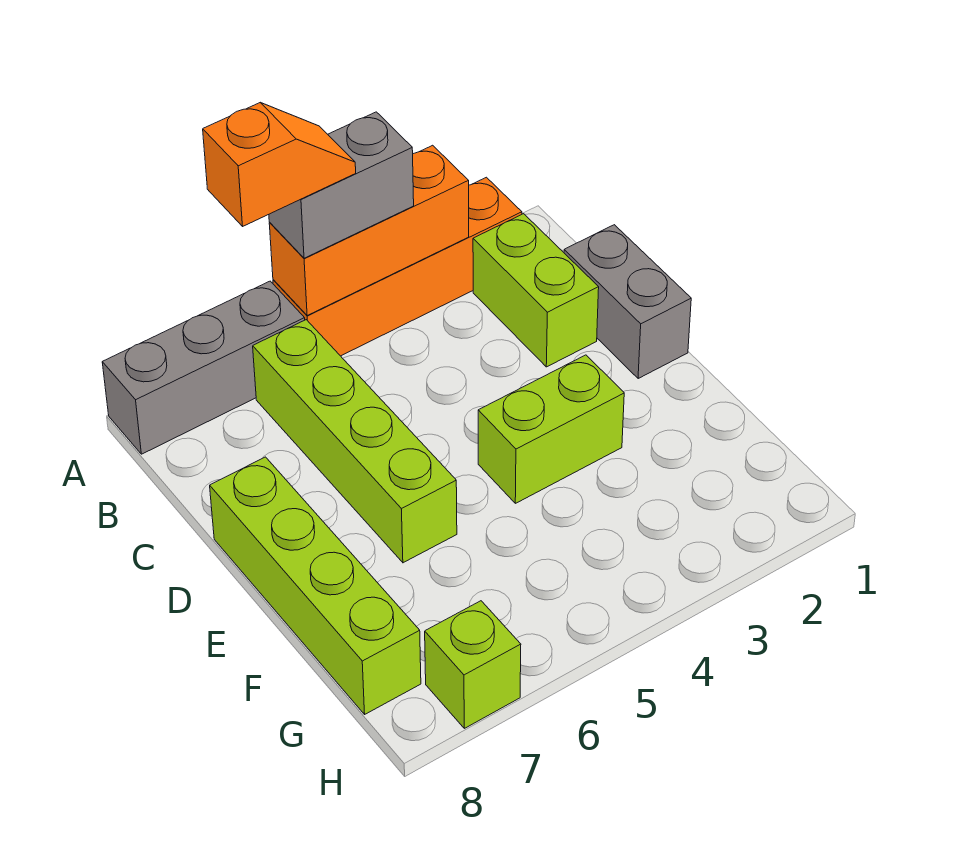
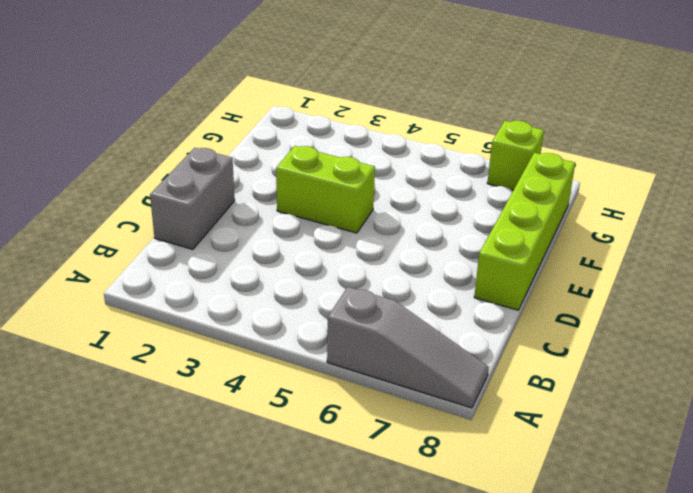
grey slope A6:A8 level 1 top 6 -> grey brick A6:A8 level 1
none -> orange brick A2:A5 level 1
none -> lime brick B2:C2 level 1

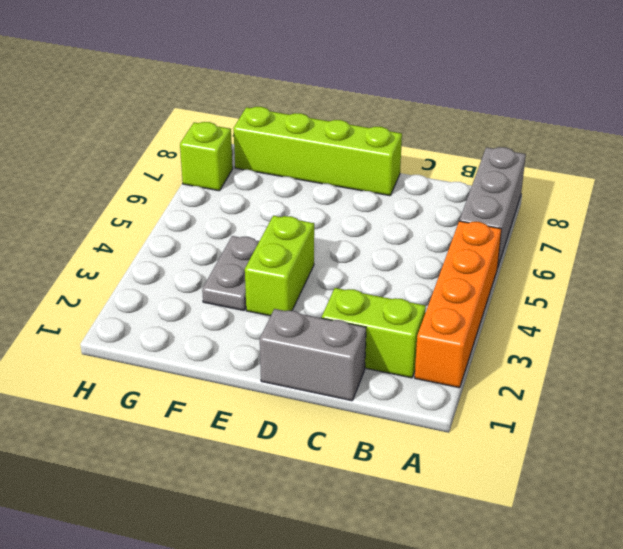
grey plate F3:F4 level 1 -> none
none -> lime brick B6:E6 level 1
none -> orange brick A3:A5 level 2

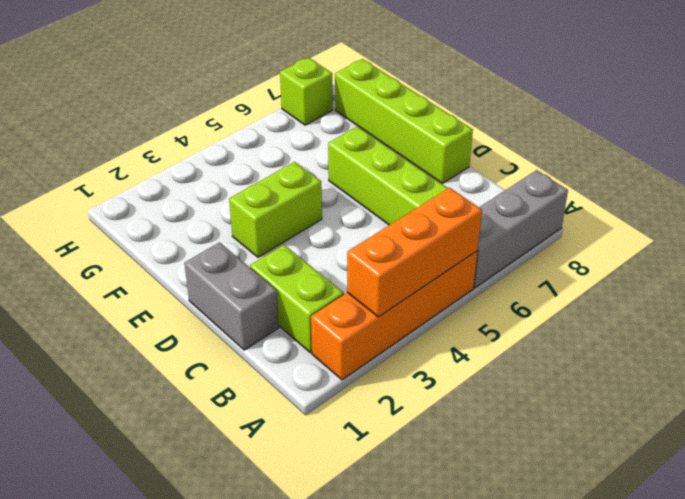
none -> grey brick A4:A5 level 3
none -> orange slope A5:A6 level 4 top 6

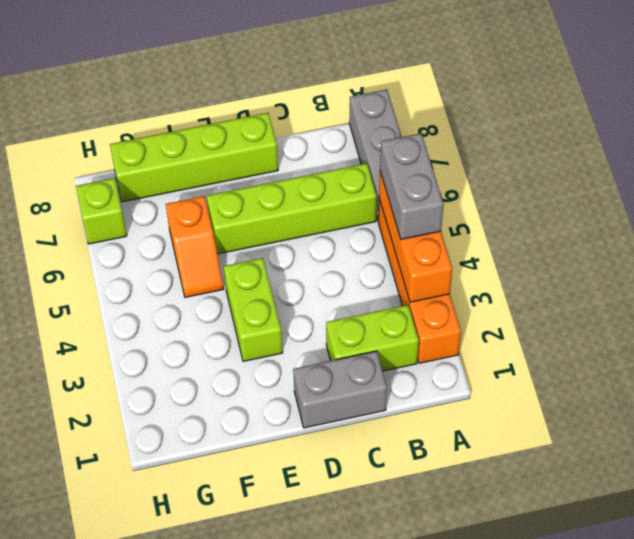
orange slope F5:F6 level 1 top 6 -> orange slope A5:A6 level 4 top 6

